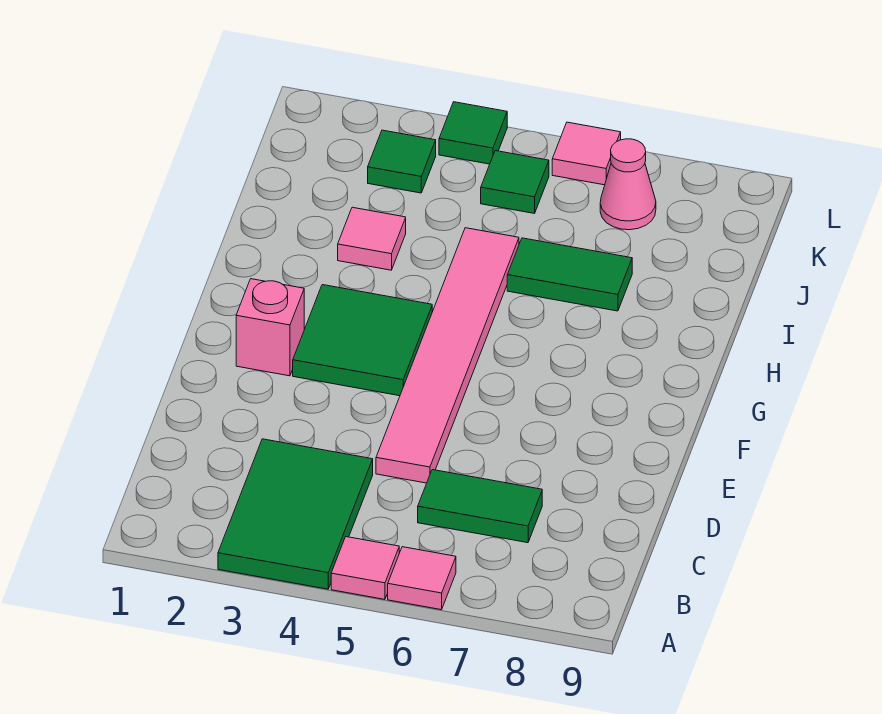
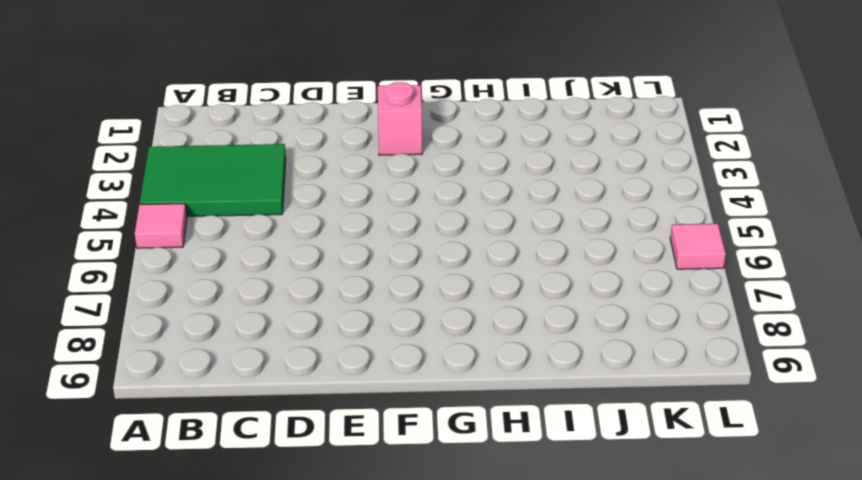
none -> pink tile A6 level 1
none -> green tile C6:C7 level 1
none -> pink tile D5:I5 level 1

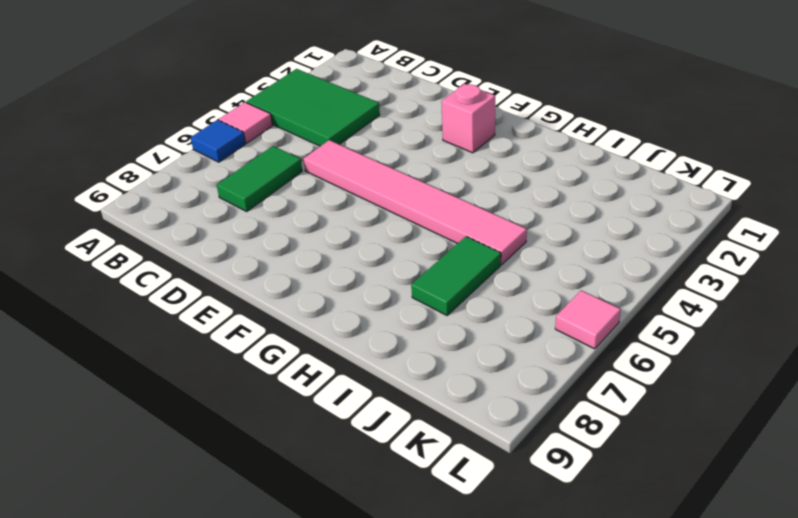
blue tile A6 level 1 -> pink tile A6 level 1
none -> green tile F3:G4 level 1
none -> pink tile I3 level 1
none -> green tile K3 level 1

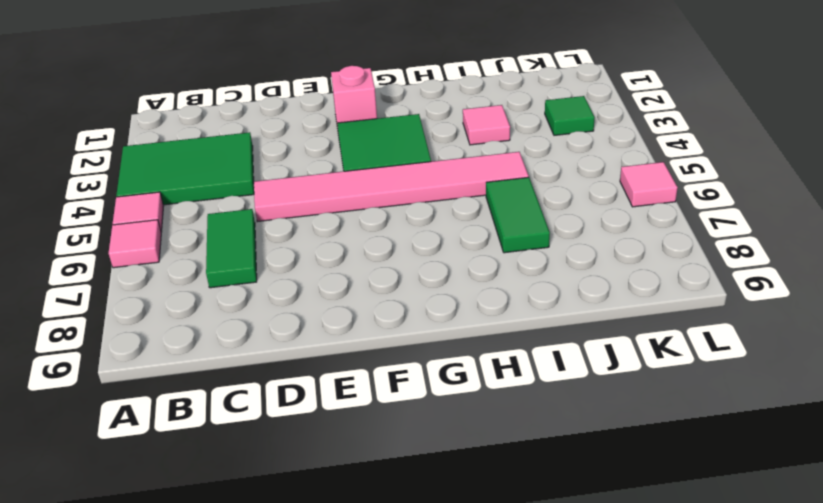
none -> green tile K5 level 1
none -> pink cone K7 level 1
none -> green tile L4 level 1

